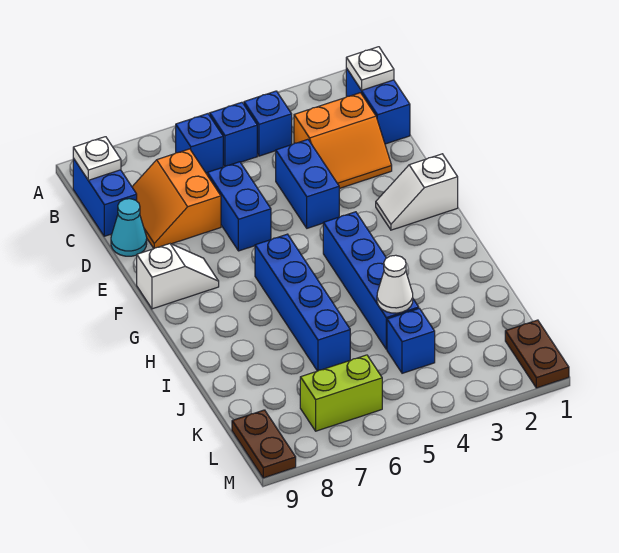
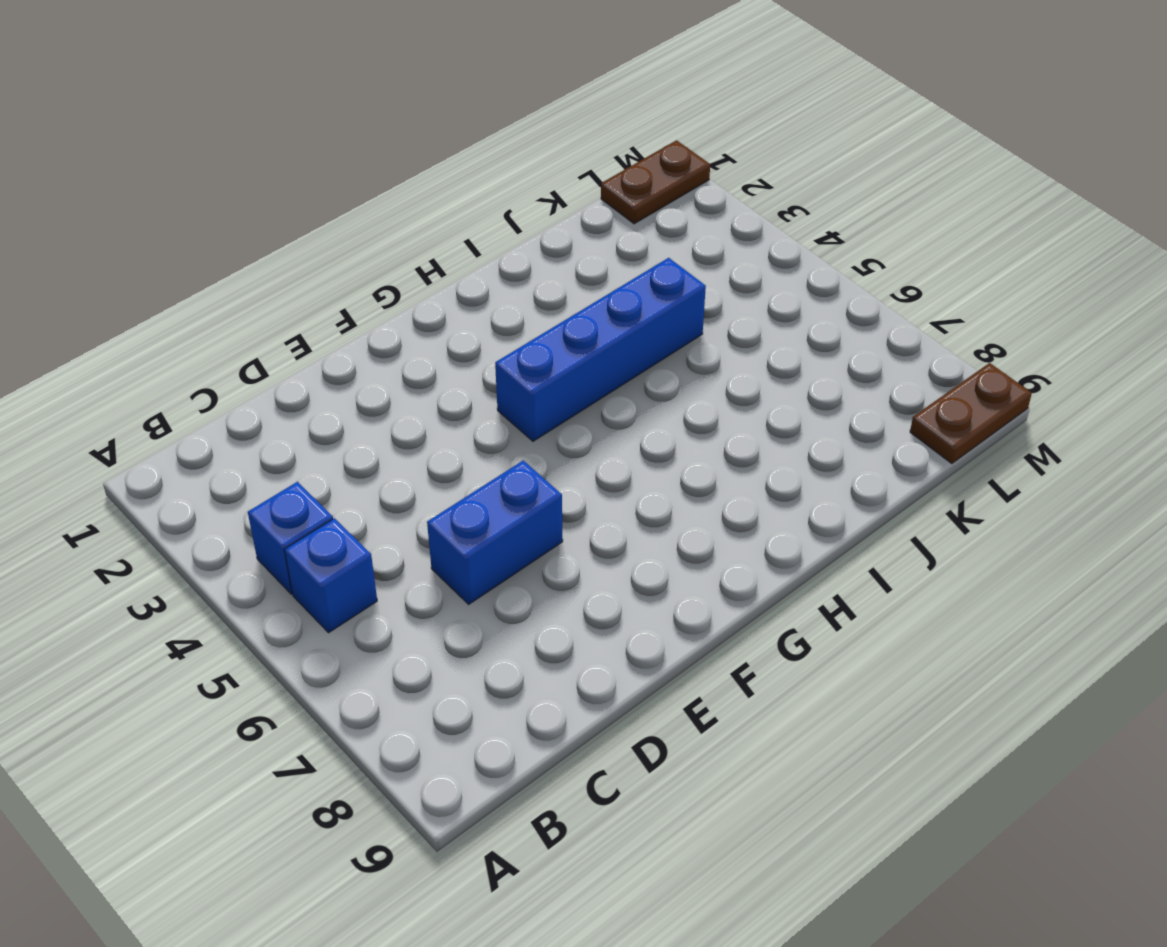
none -> blue brick B1:C1 level 1
none -> blue brick B6 level 1
none -> blue brick B9:C9 level 1

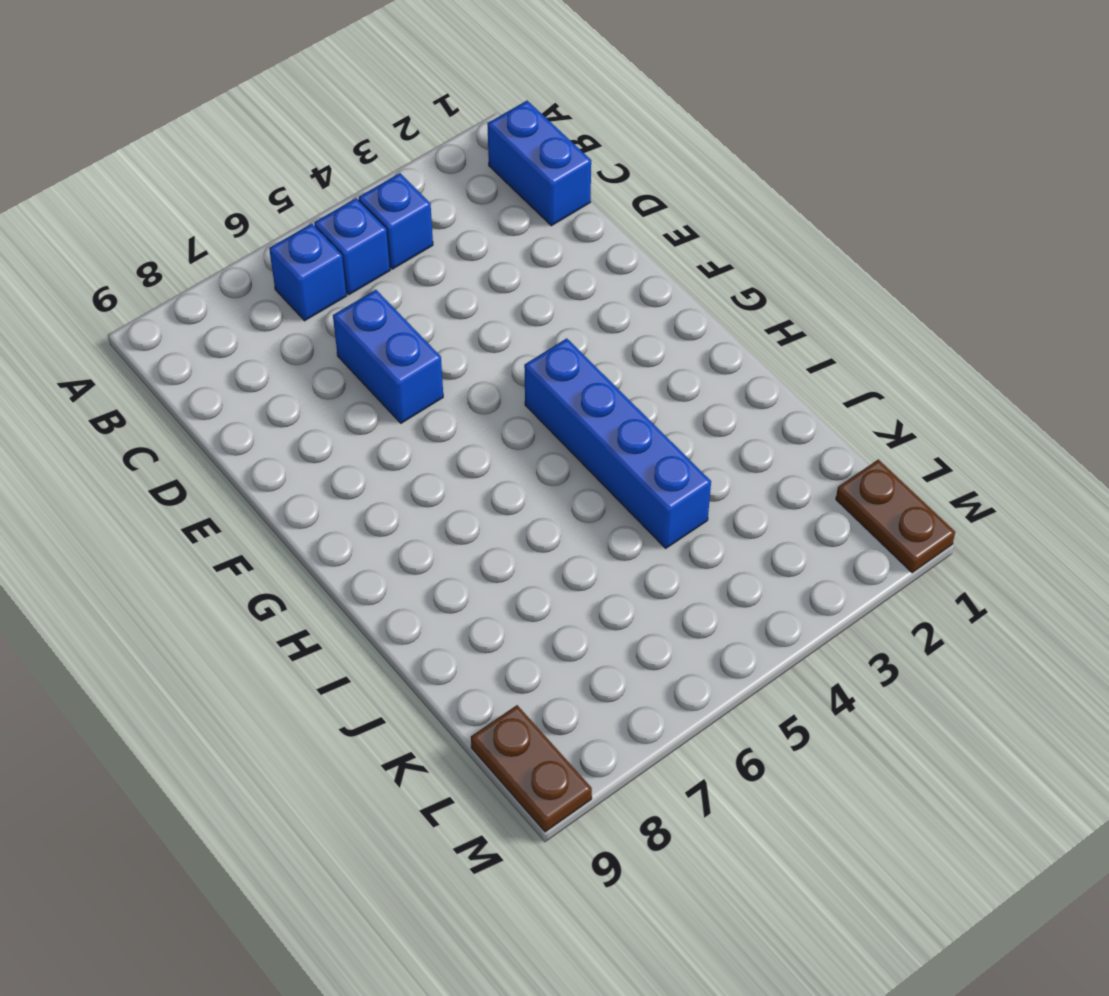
none -> blue brick B9:C9 level 1
none -> orange slope C2:D3 level 1 top C
none -> orange slope C7:D8 level 1 top 7

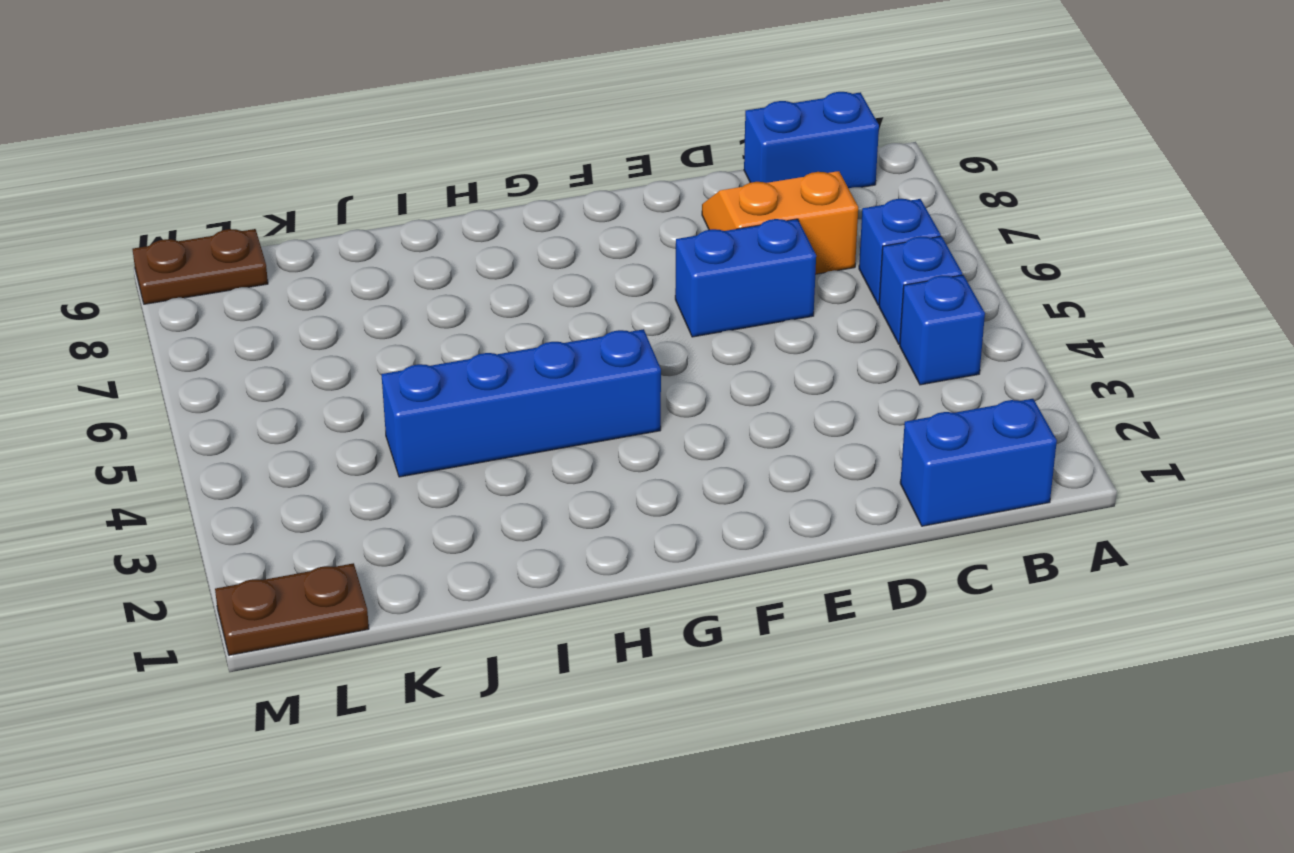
none -> orange slope C2:D3 level 1 top C
none -> blue brick D4:E4 level 1
none -> cyan cone D9 level 1

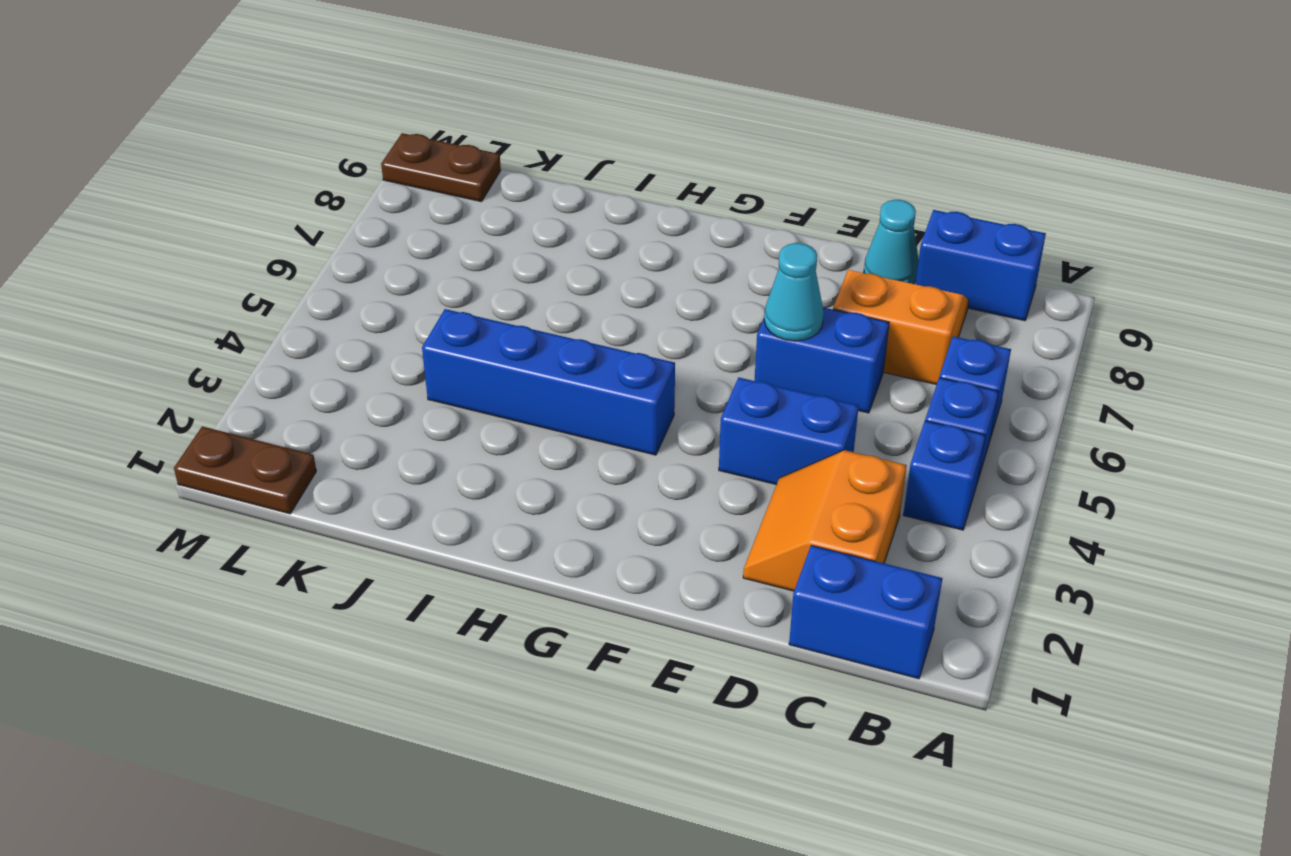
cyan cone E6 level 2 -> none
none -> white slope F1:F2 level 1 top 1
none -> white slope F8:F9 level 1 top 9
none -> blue brick G6:J6 level 1

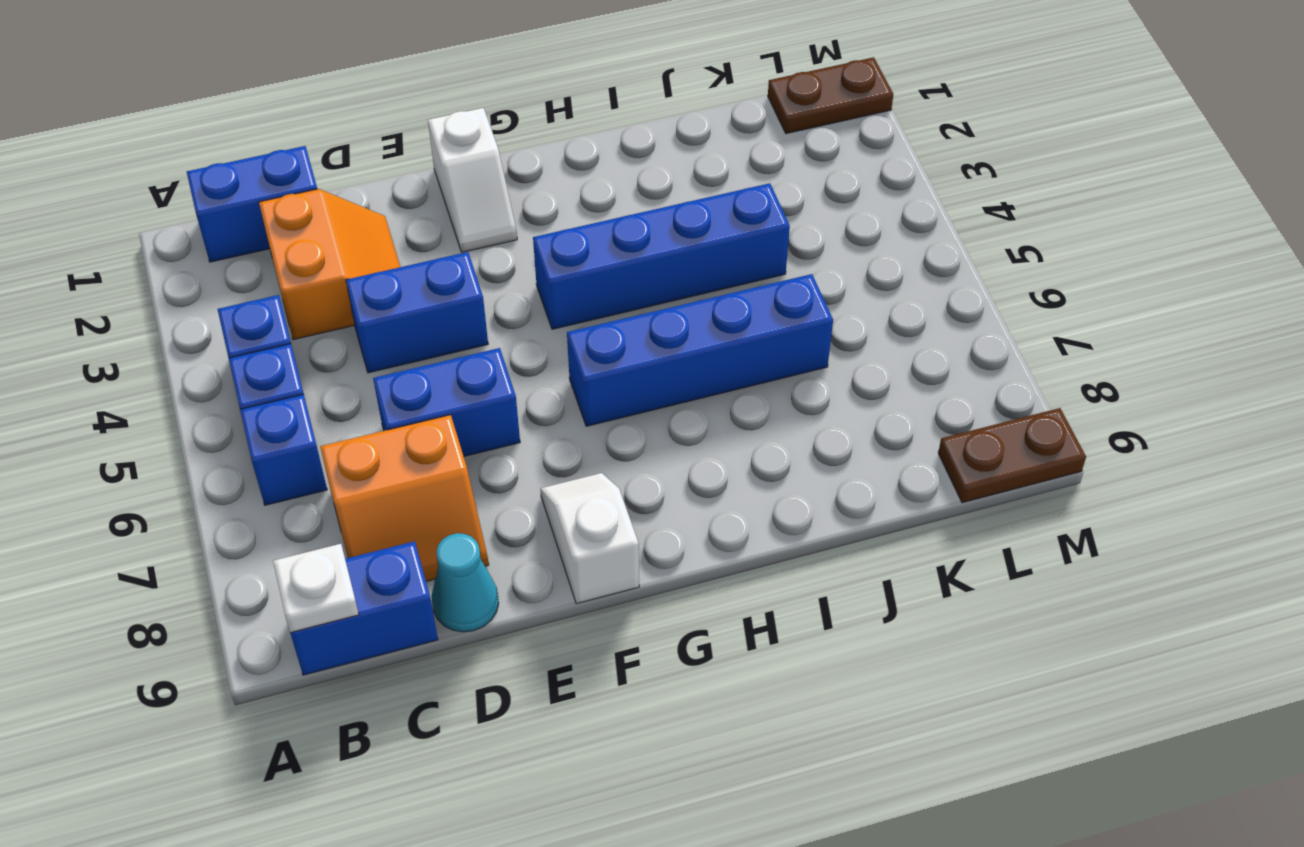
none -> blue brick K4 level 1
none -> lime brick L6:L7 level 1
none -> white plate B1 level 2

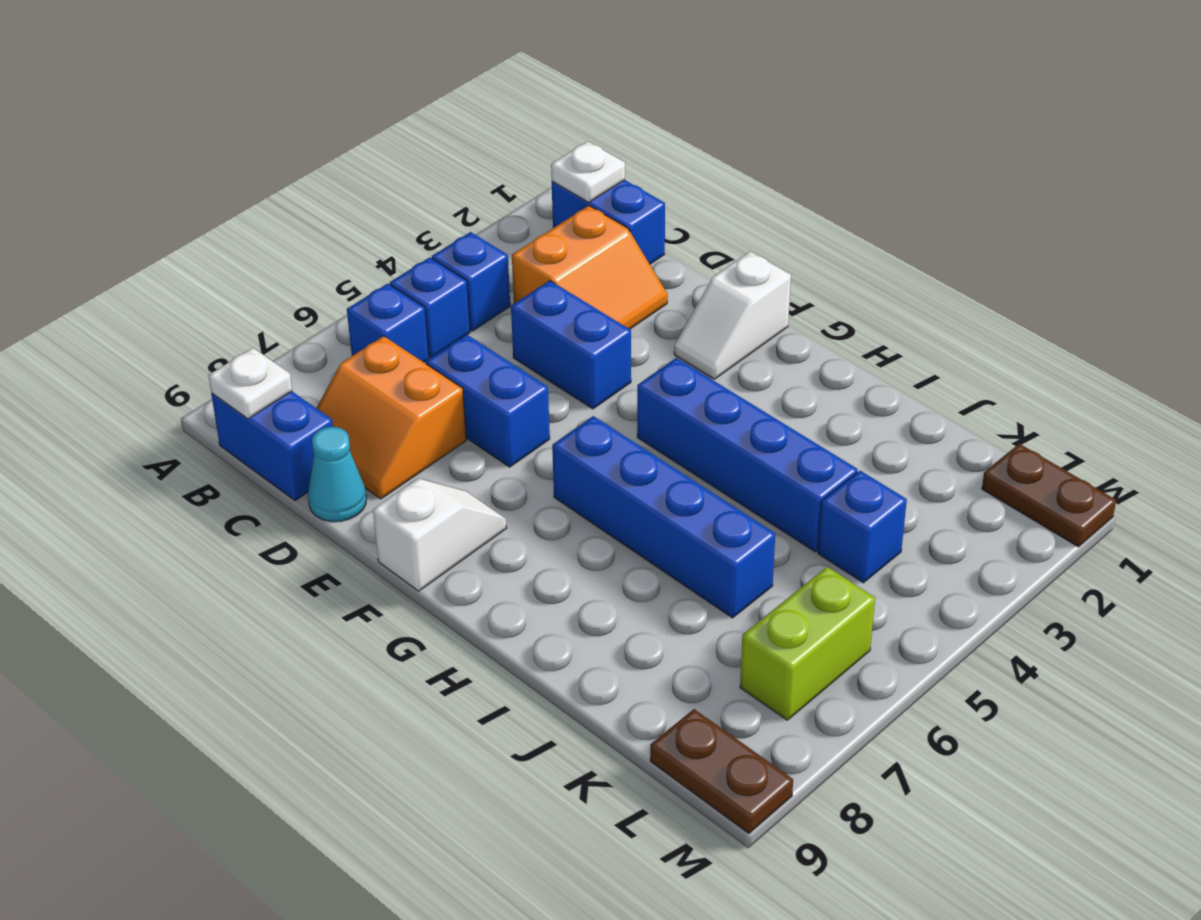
none -> white cone J4 level 2

